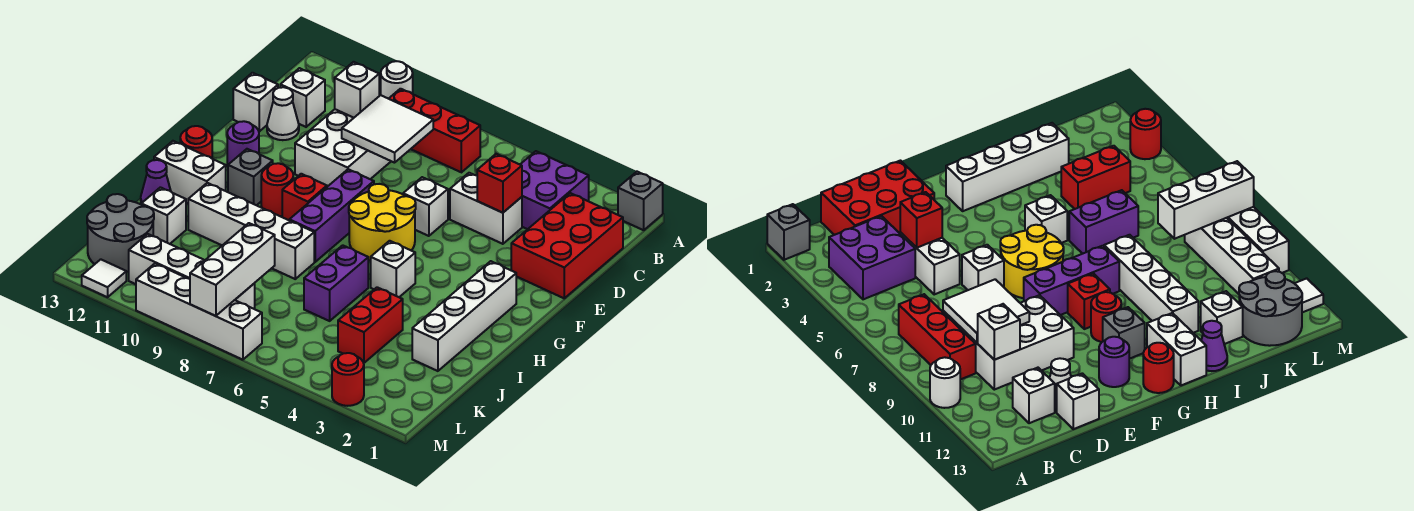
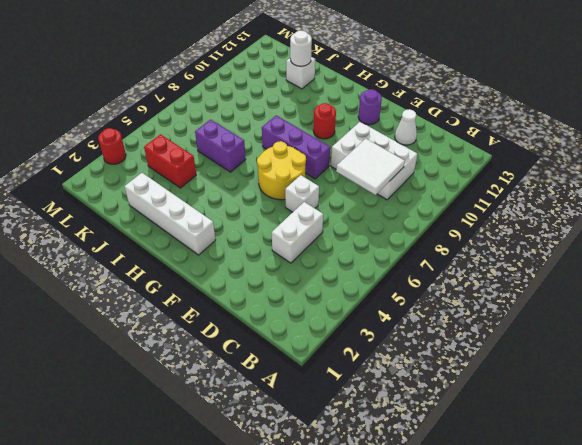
white round brick J12 level 2 -> white round brick A10 level 1
none -> grey brick A1 level 1
none -> purple brick B3:C4 level 1
none -> red brick B7:B9 level 1
none -> red brick C1:E2 level 1

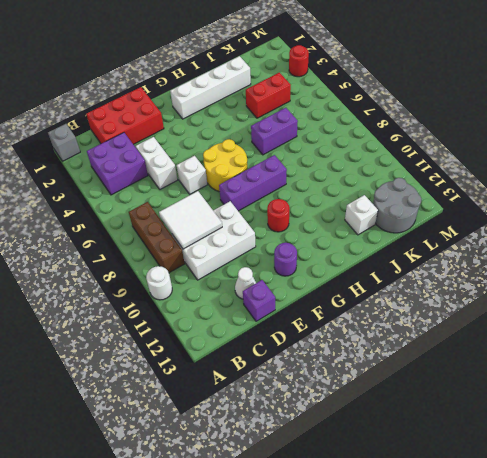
brown brick B7:B9 level 1 -> red brick B7:B9 level 1
purple brick D13 level 1 -> white brick D13 level 1
none -> white brick C12 level 1
none -> red brick G9 level 1
none -> grey brick G11 level 1
none -> red round brick G13 level 1

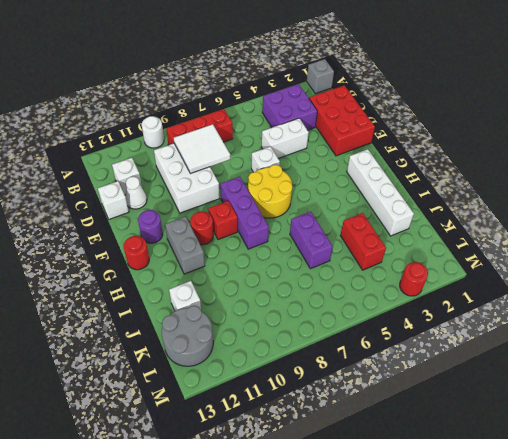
grey brick G11:H11 level 1 -> grey brick G11 level 1
none -> white brick H5 level 1
none -> white brick H12:H13 level 1
none -> white brick I8:I11 level 1
none -> purple cone I13 level 1

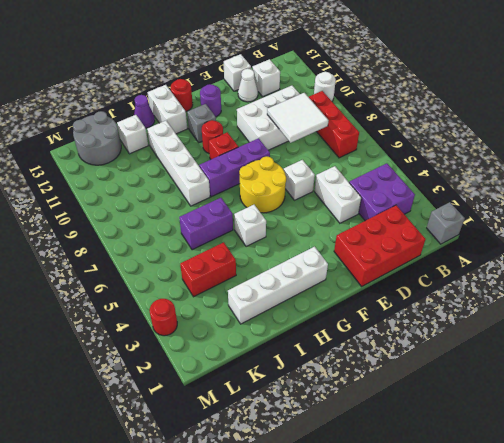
none -> white brick L8:L11 level 1
none -> white brick M7:M10 level 1
none -> white tile M12 level 1
none -> white brick C10 level 2

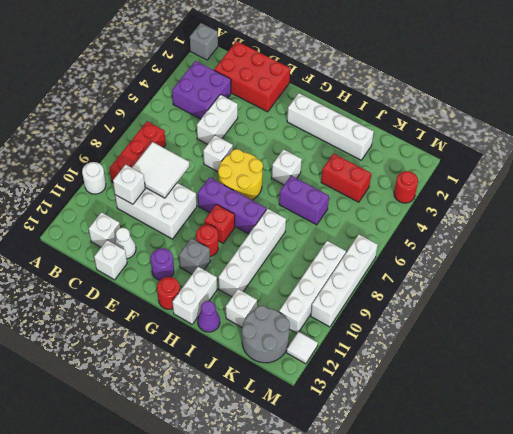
none -> red brick D4 level 2
none -> white brick K8:M8 level 2

